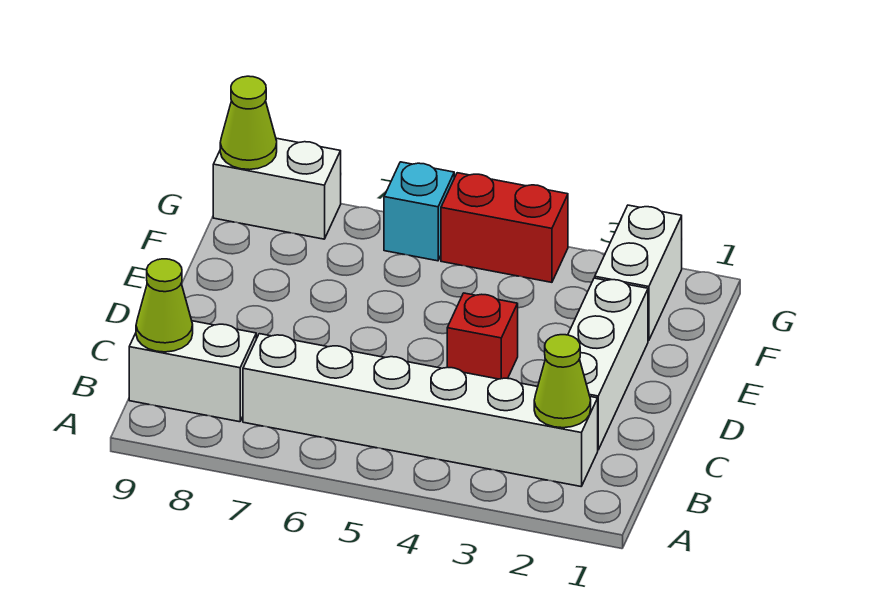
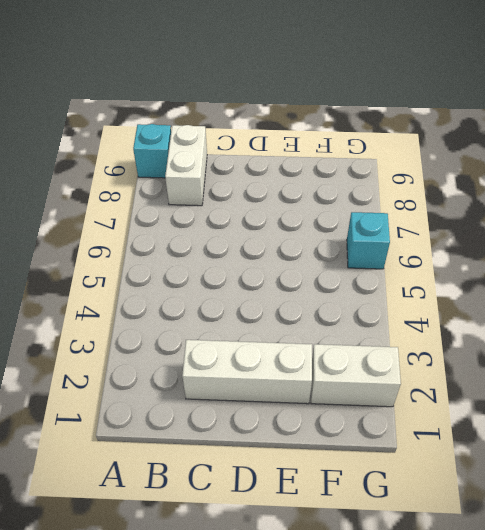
cyan brick A9 level 1 -> none
none -> white brick B2:B7 level 1
none -> red brick D4 level 1

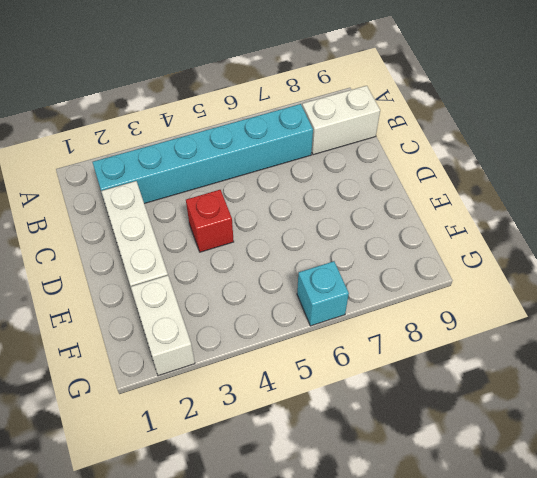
cyan brick B2:B7 level 1 -> white brick B2:B7 level 1
none -> red brick G4:G5 level 1
none -> white brick G8:G9 level 1

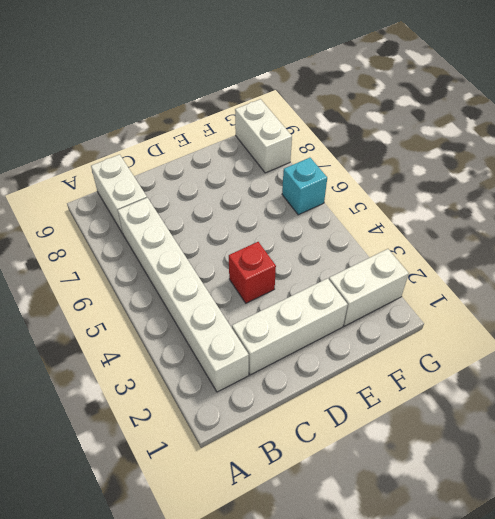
none -> red brick G4:G5 level 1
none -> lime cone B2 level 2

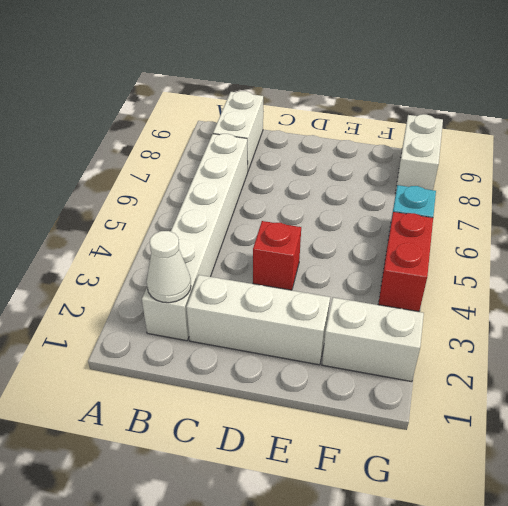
white cone B2 level 2 -> lime cone B2 level 2
none -> lime cone B9 level 2
none -> lime cone G9 level 2

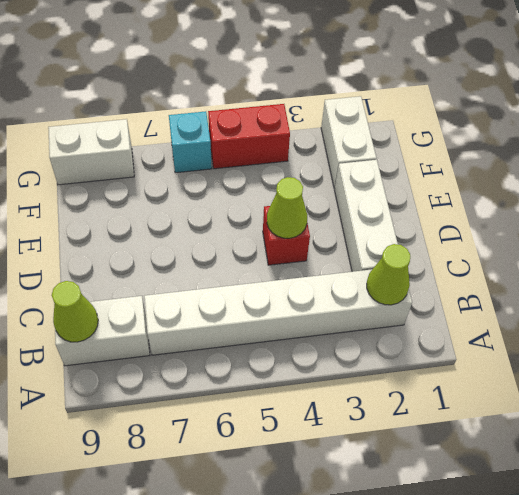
lime cone D4 level 2 -> lime cone G9 level 2

